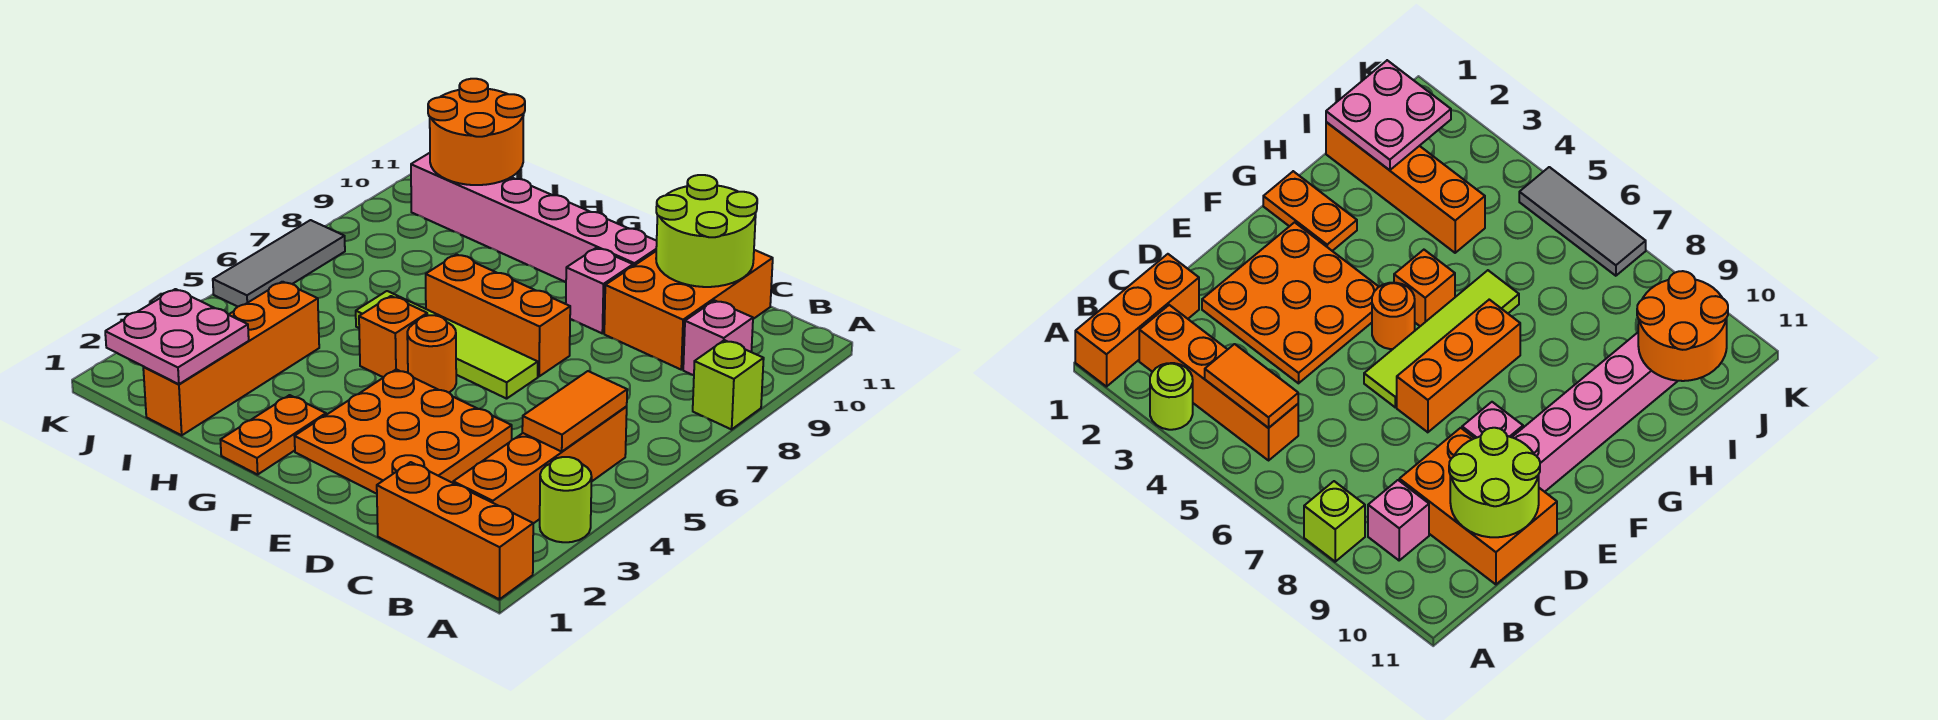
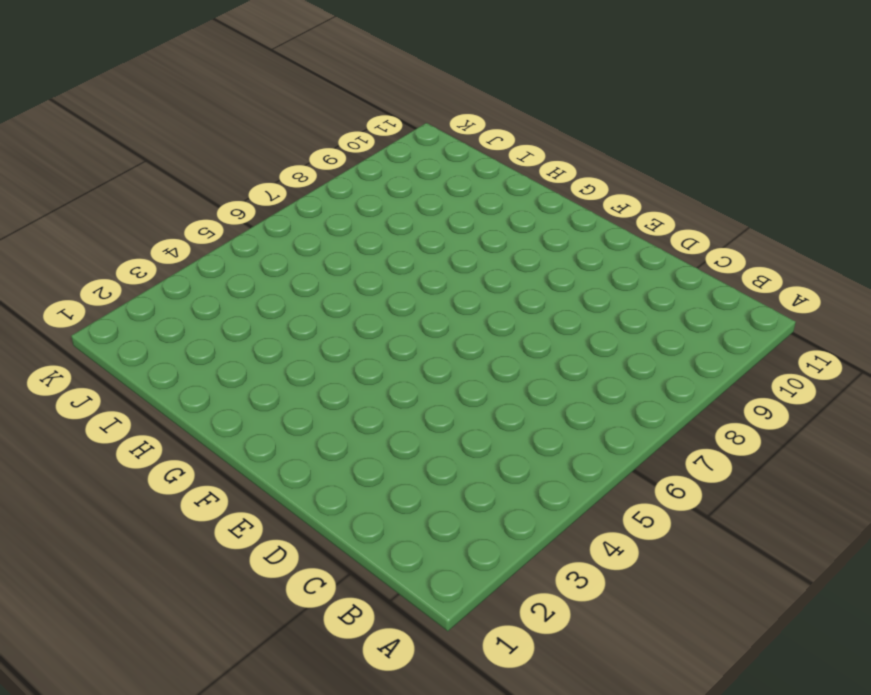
none -> orange brick A1:C1 level 1
none -> lime round brick A3 level 1
none -> lime brick A8 level 1

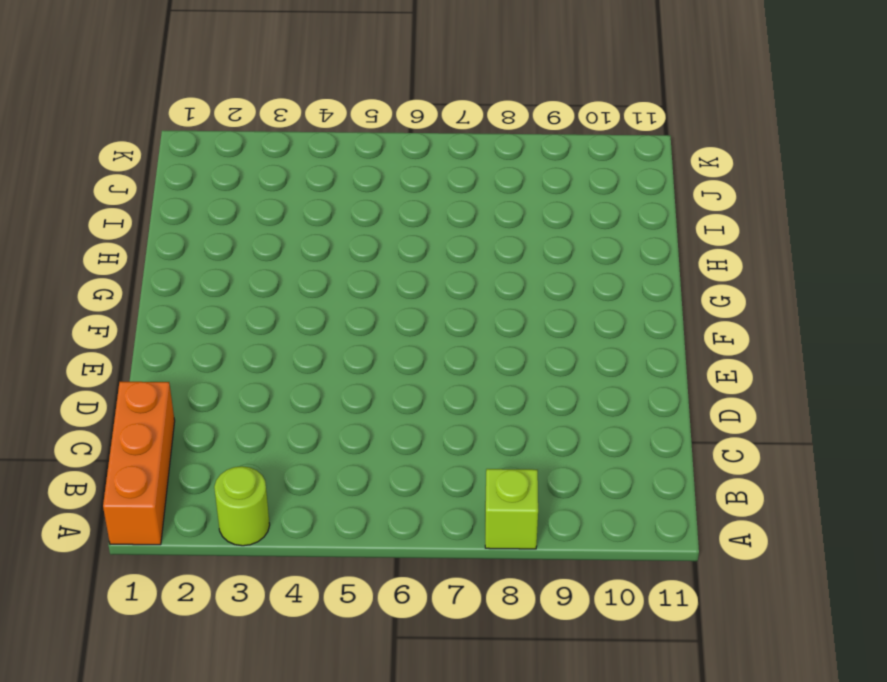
none -> orange brick B2:B5 level 1
none -> pink brick B9 level 1
none -> orange brick C9:D11 level 1

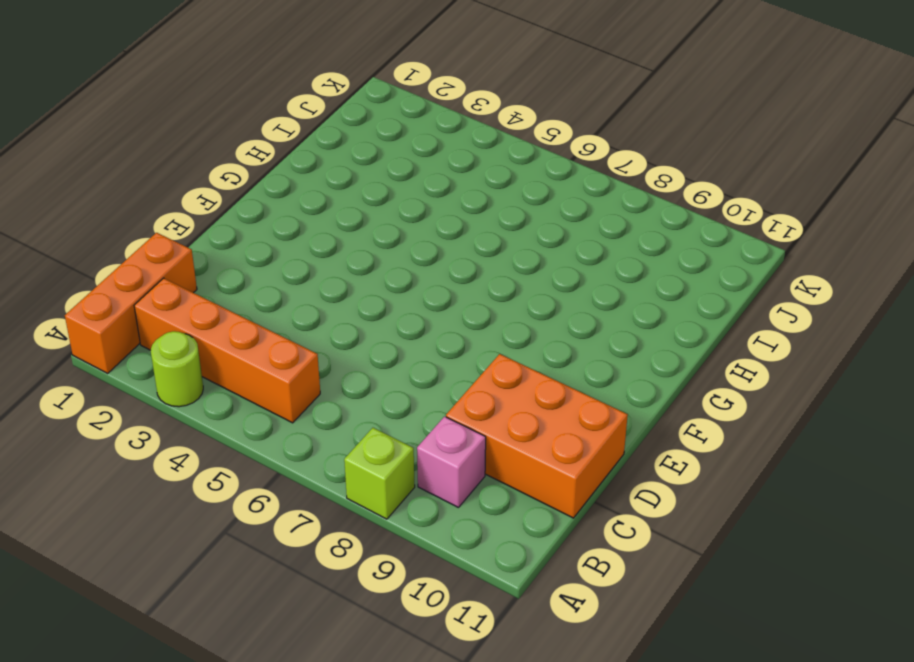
none -> orange plate D2:F4 level 1
none -> lime tile E6:H6 level 1
none -> orange brick E7:G7 level 1

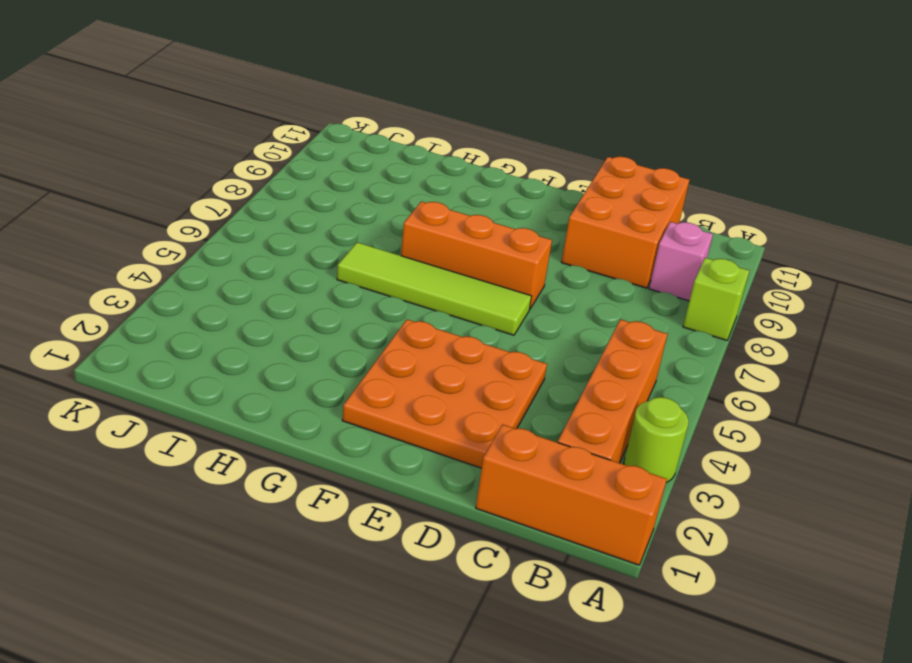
none -> pink brick E9 level 1
none -> pink brick E10:J10 level 1
none -> orange round brick F5 level 1

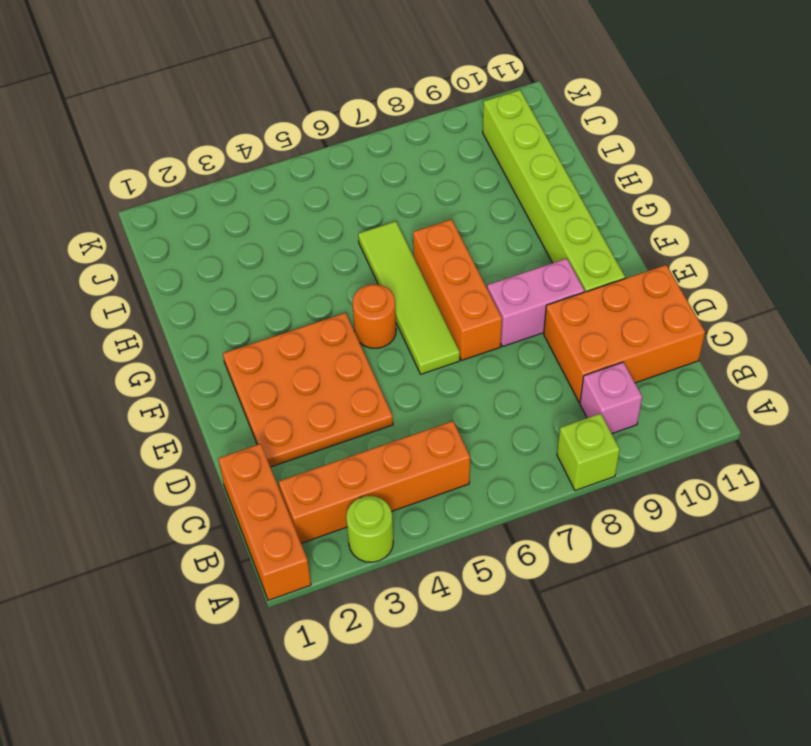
pink brick E8:E9 level 1 -> pink brick E9 level 1
lime brick E10:J10 level 1 -> pink brick E10:J10 level 1
none -> orange plate G1:G2 level 1
none -> orange brick G5 level 1
none -> orange brick I1:I4 level 1

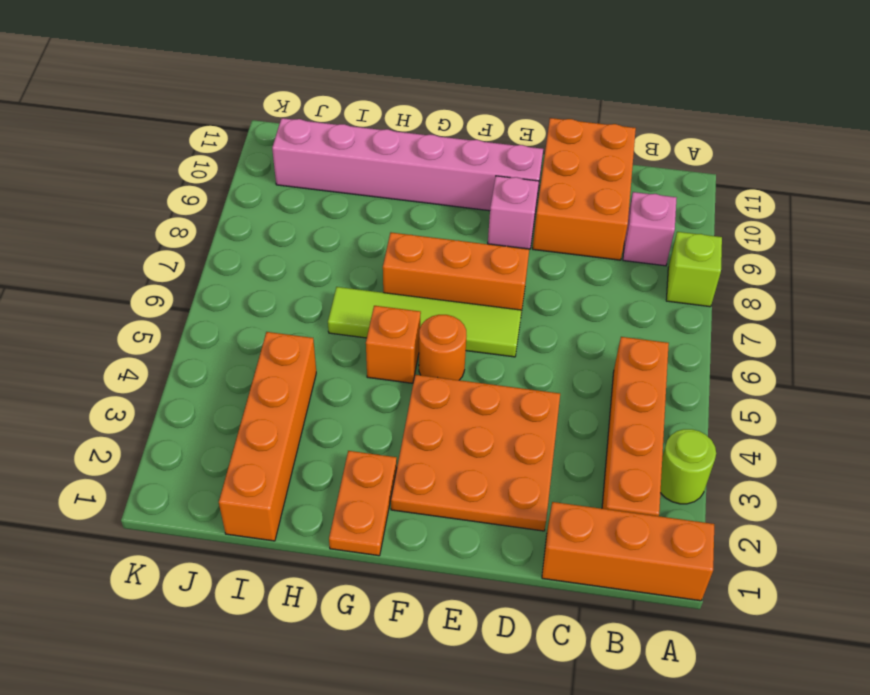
none -> grey tile K5:K7 level 1
none -> orange tile B4:B5 level 2
none -> lime round brick C10:D11 level 2

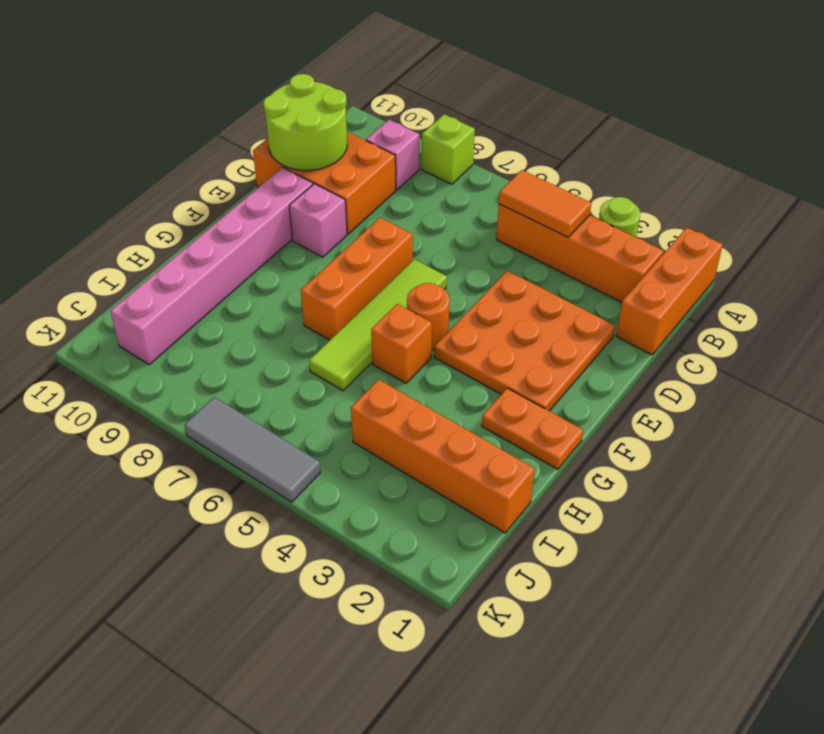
none -> pink plate I1:J2 level 2
none -> orange round brick I10:J11 level 2

